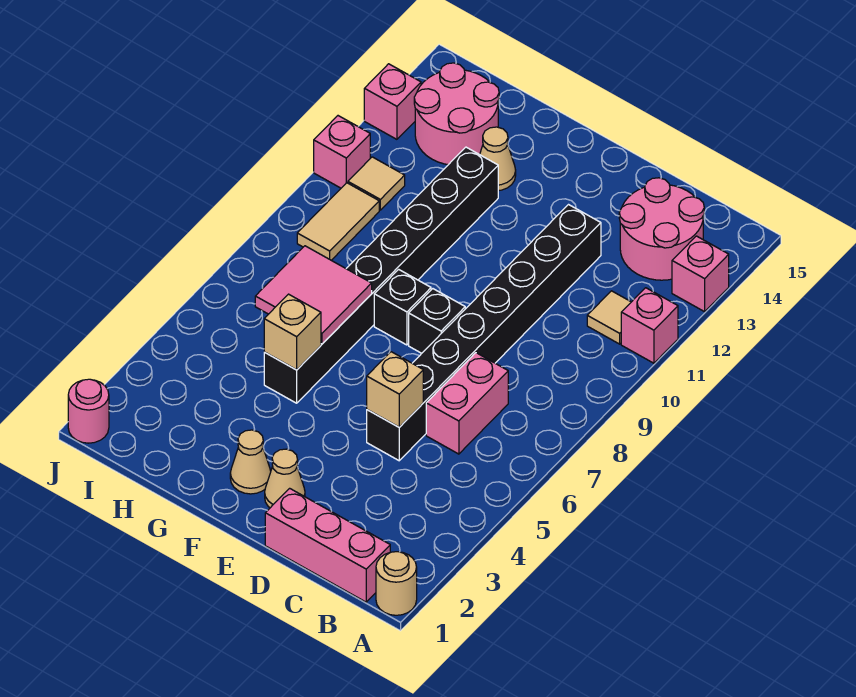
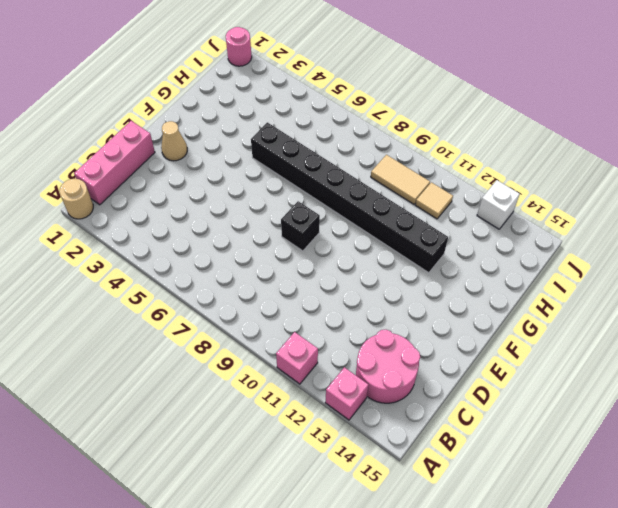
white brick J13 level 1 -> pink brick J13 level 1
none -> tan tile B11 level 1
none -> pink brick C6:C7 level 1
none -> black brick D5:D12 level 1

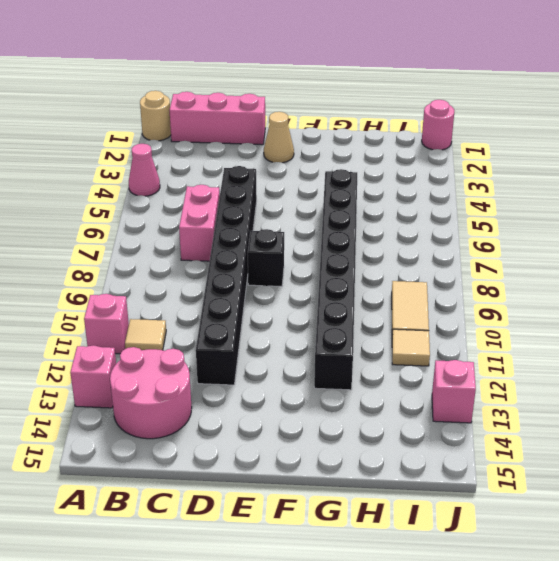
pink cone A4 level 1 -> none
none -> tan cone F2 level 1
none -> black brick F8 level 1
none -> tan cone G13 level 1

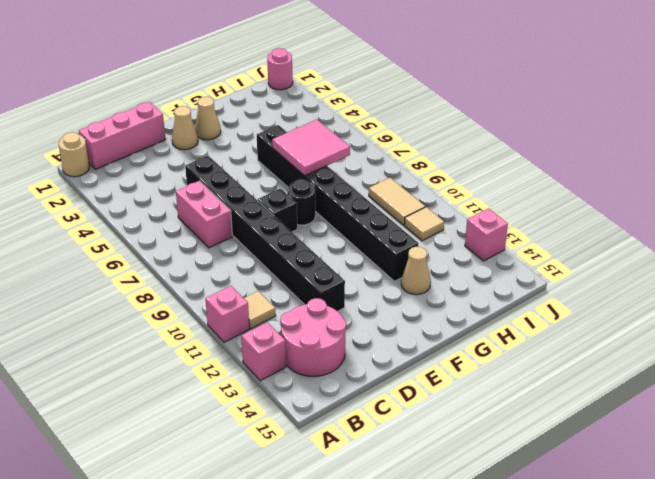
black round brick F8 level 1 -> black brick F8 level 1
none -> pink round brick H13:I14 level 1
none -> pink brick J11 level 1
none -> tan brick D5 level 2

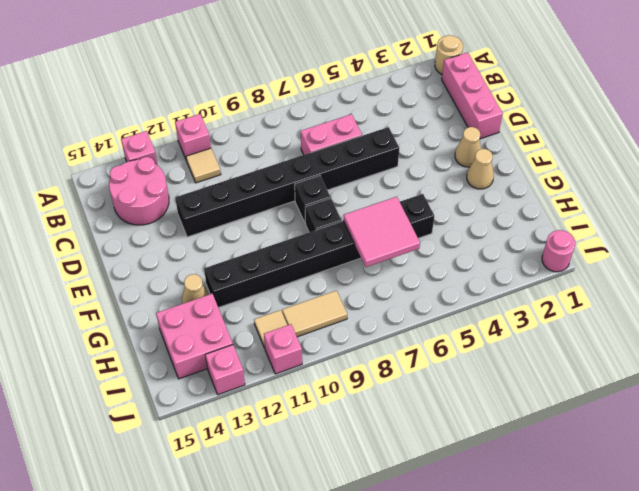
pink brick H13:I14 level 1 -> pink round brick H13:I14 level 1
none -> tan brick D5 level 2
none -> tan brick G5 level 2

